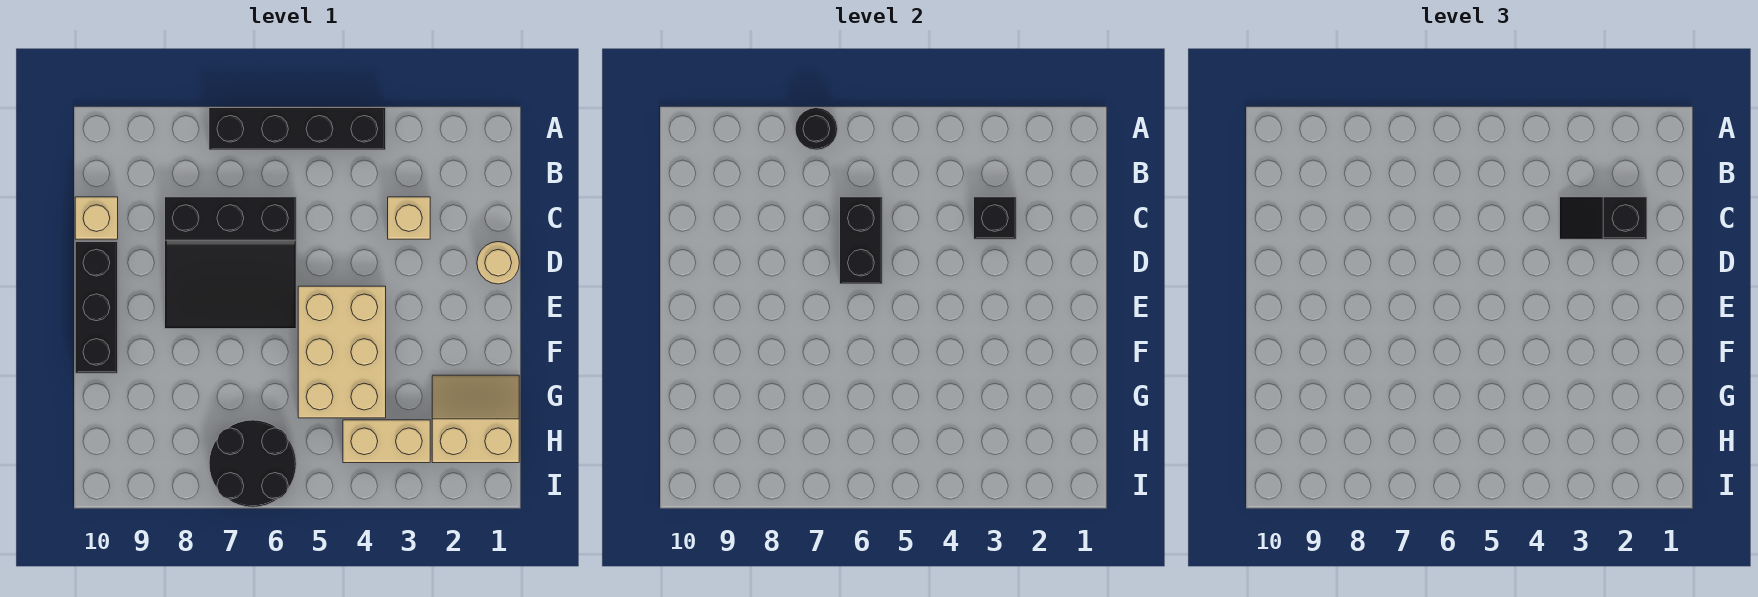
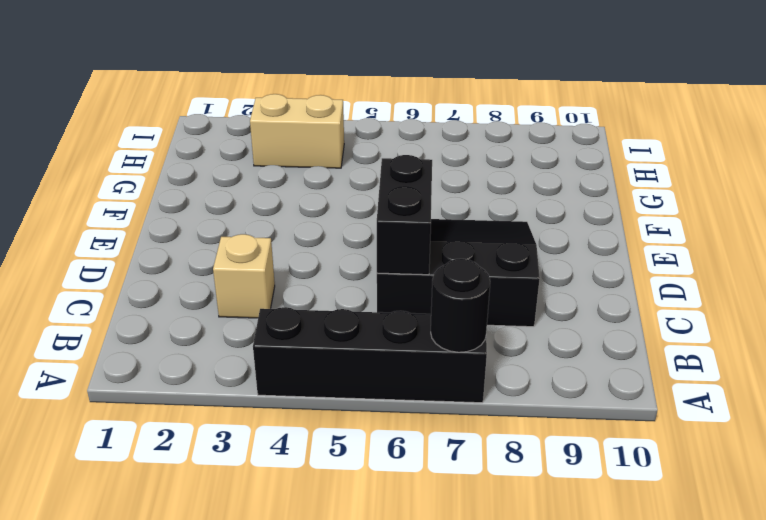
none -> tan brick C10 level 1
none -> tan round brick D1 level 1
none -> black brick D10:F10 level 1

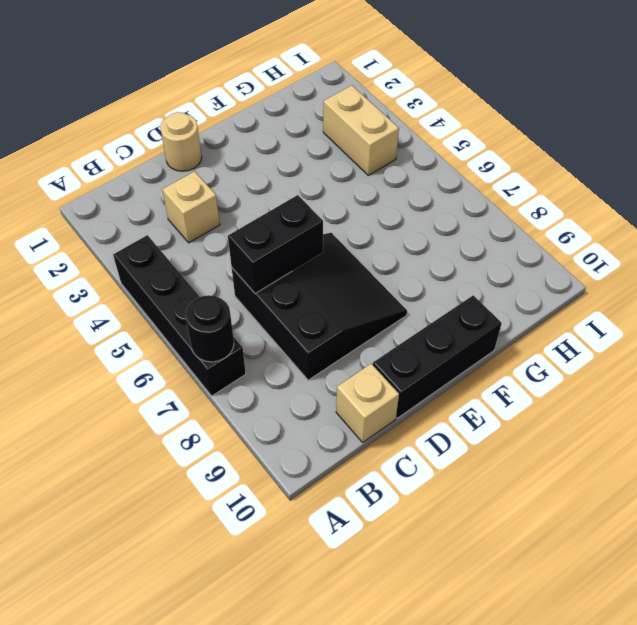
none -> tan brick E4:G5 level 1
none -> tan slope G1:H2 level 1 top H
none -> black round brick H6:I7 level 1

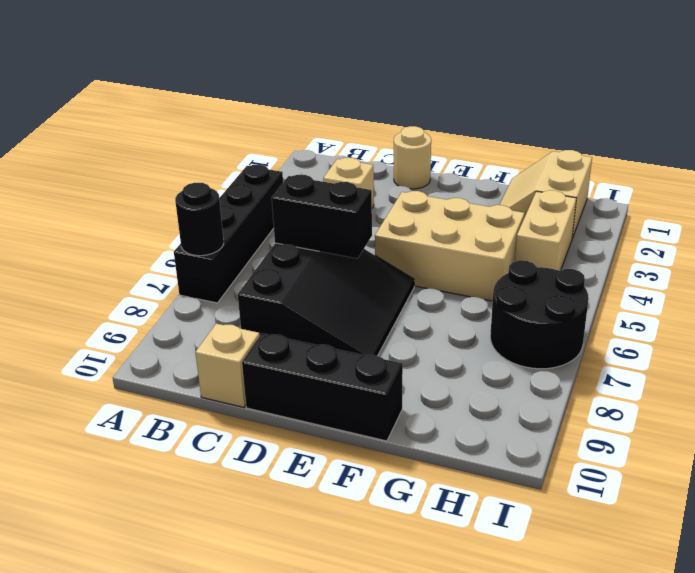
none -> black brick C3 level 2
none -> black slope C2:C3 level 3 top 2

